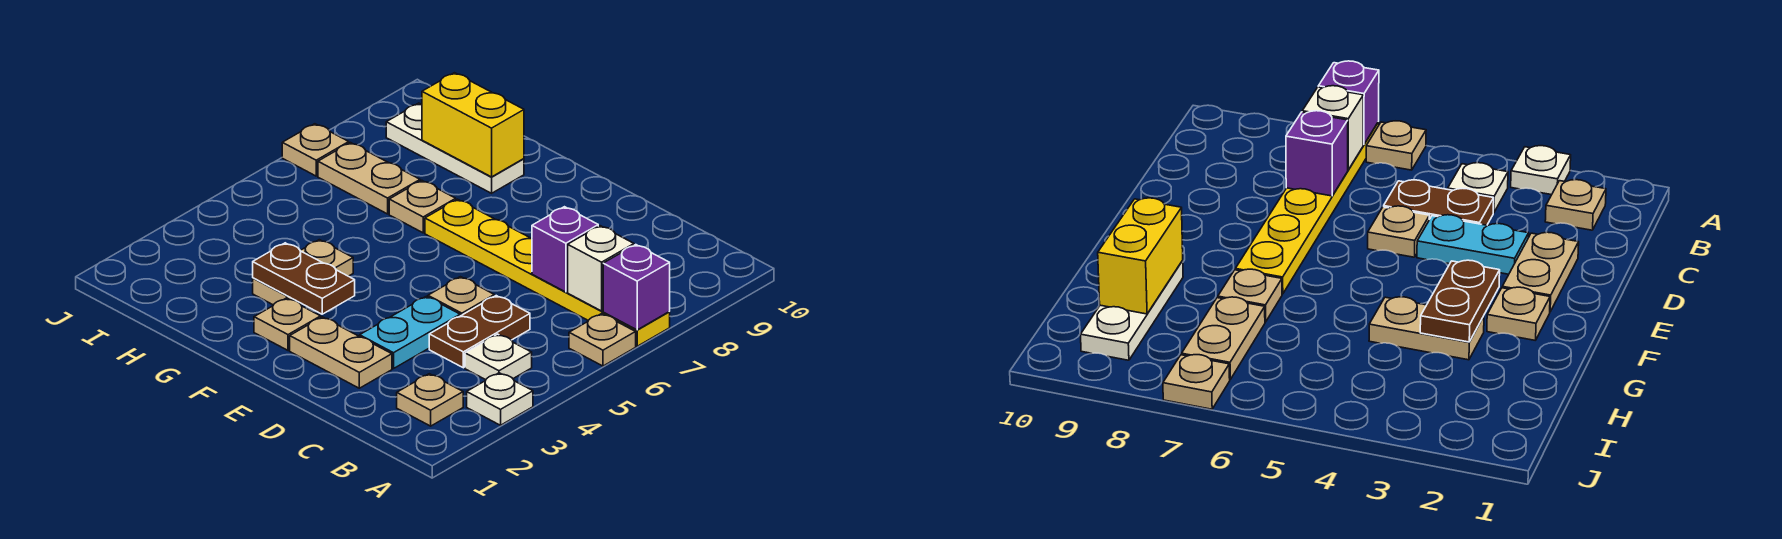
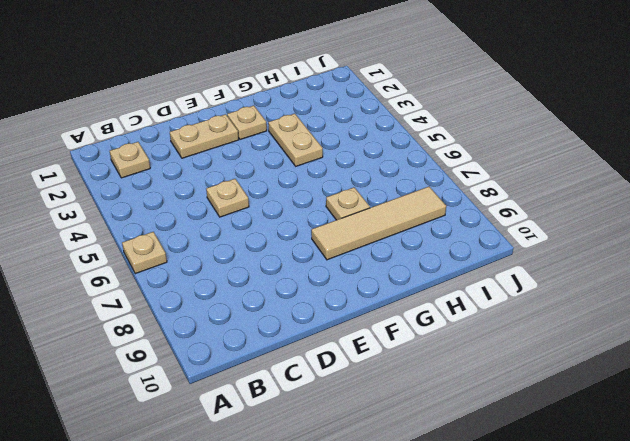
tan tile F8:I8 level 1 -> none
none -> white plate A3 level 1
none -> yellow plate A7:F7 level 1
none -> white plate B4 level 1

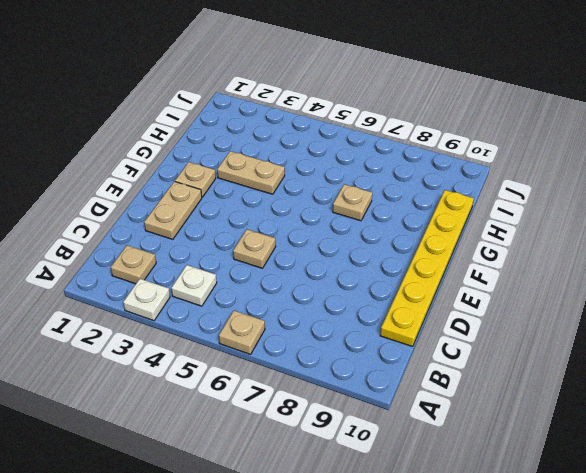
yellow plate C10:H10 level 1 -> yellow plate A7:F7 level 1
none -> brown plate C4:C5 level 1
none -> cyan plate D3:D4 level 1
none -> white plate G9:I9 level 1

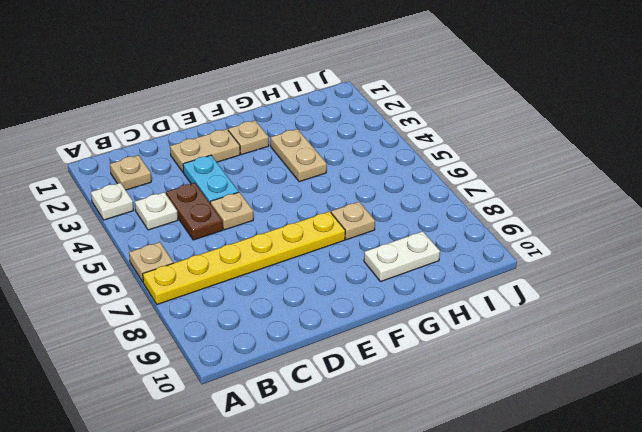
white plate G9:H9 level 1 -> white plate G9:I9 level 1
none -> tan plate H7:I7 level 1
none -> tan plate J7 level 1
none -> purple brick A7 level 2

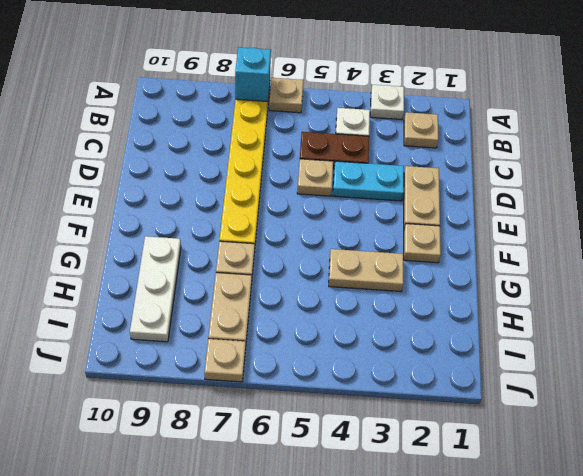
cyan brick A7 level 2 -> purple brick A7 level 2
none -> white brick B7 level 2
none -> purple brick C7 level 2
none -> brown plate F3:G3 level 2

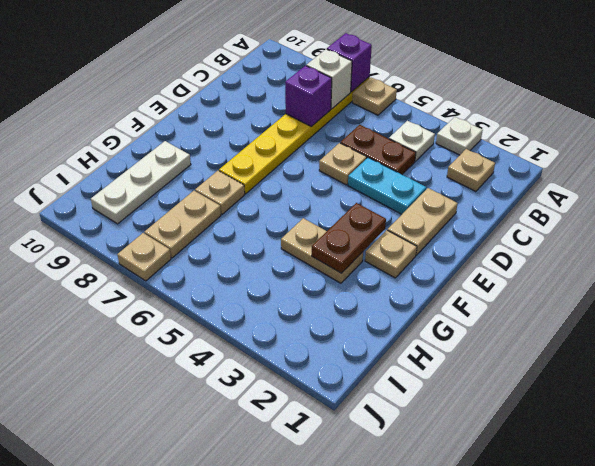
none -> yellow brick G9:H9 level 2

